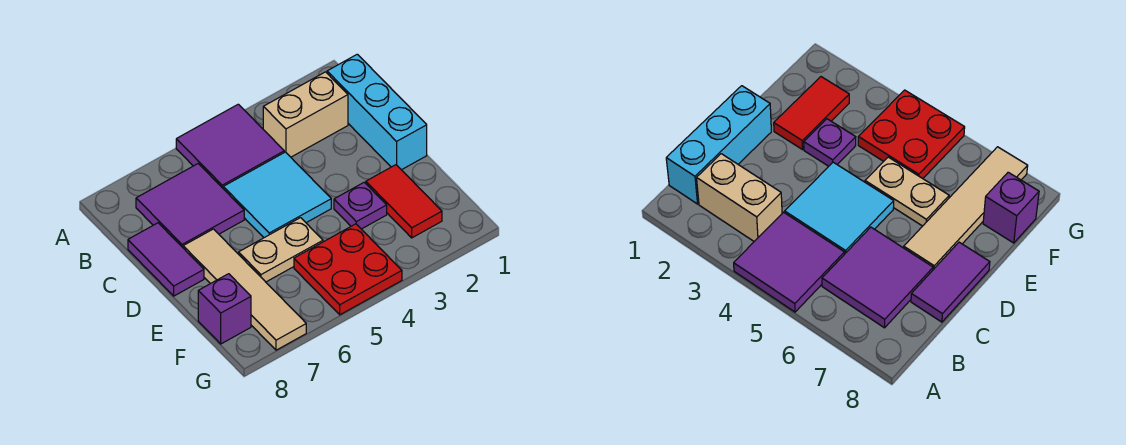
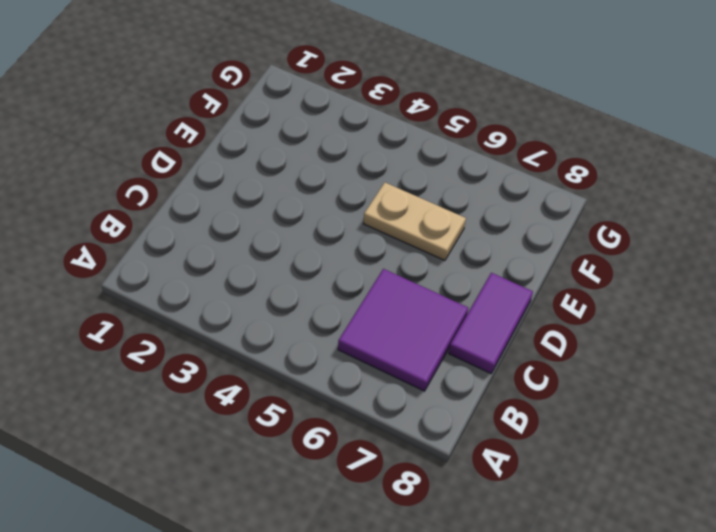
none -> purple tile A4:B5 level 1
none -> cyan brick B1:D1 level 1
none -> tan brick B2:B3 level 1

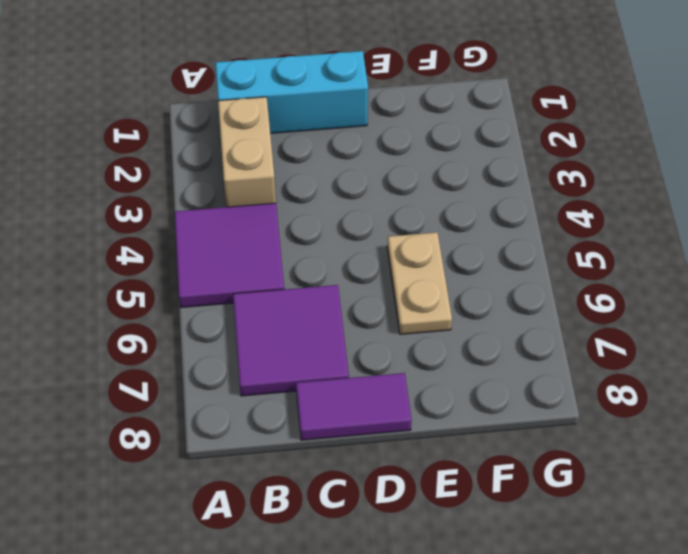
none -> cyan tile C4:D5 level 1
none -> tan tile D7:G7 level 1
none -> red tile E2:F2 level 1

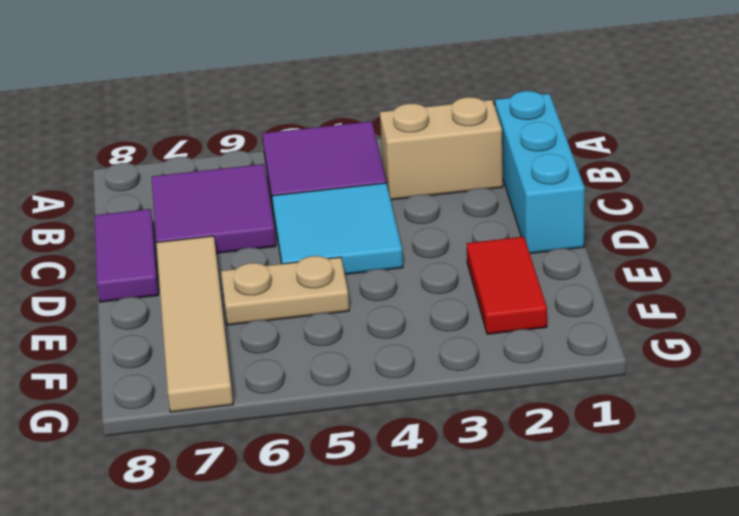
none -> purple plate E3 level 1
none -> red plate F4:G5 level 1
none -> purple brick F8 level 1

